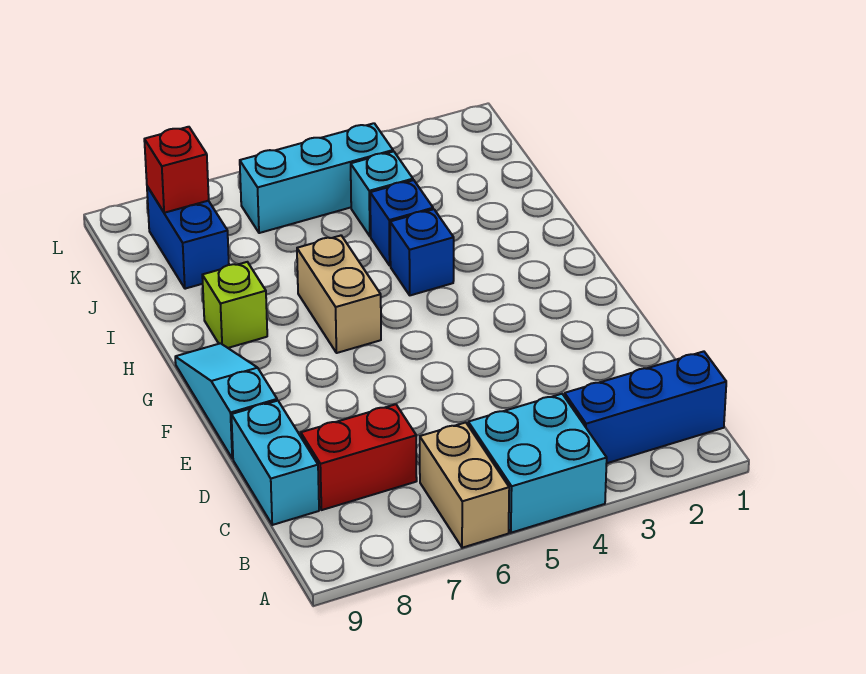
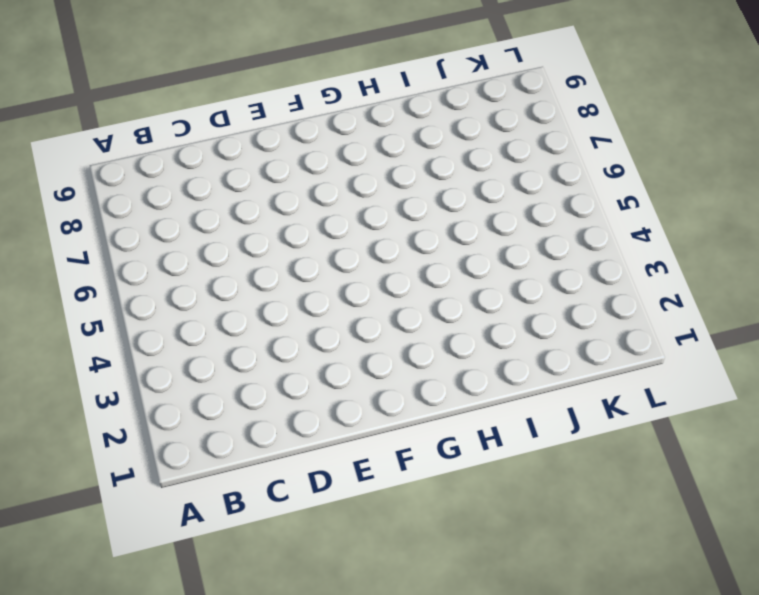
none -> cyan brick A4:B5 level 1
none -> tan brick A6:B6 level 1
none -> blue brick B1:B3 level 1

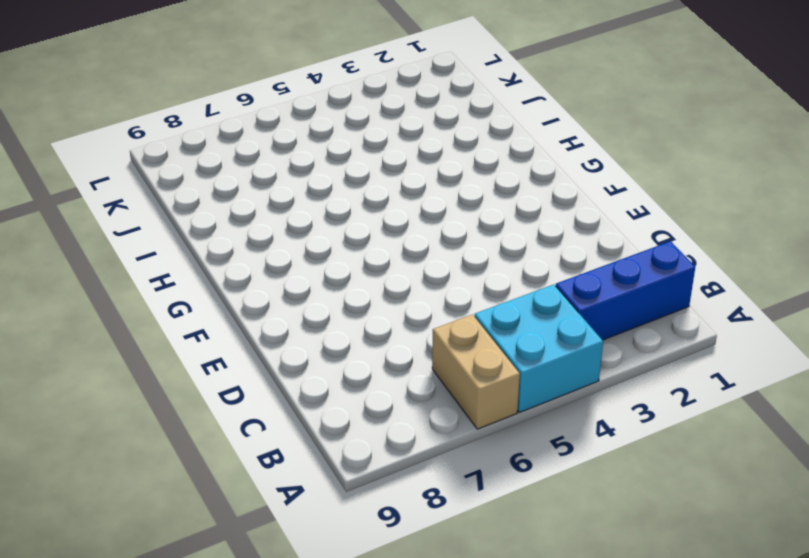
none -> red brick C7:C8 level 1
none -> cyan brick C9:D9 level 1
none -> cyan slope E9:G9 level 1 top E

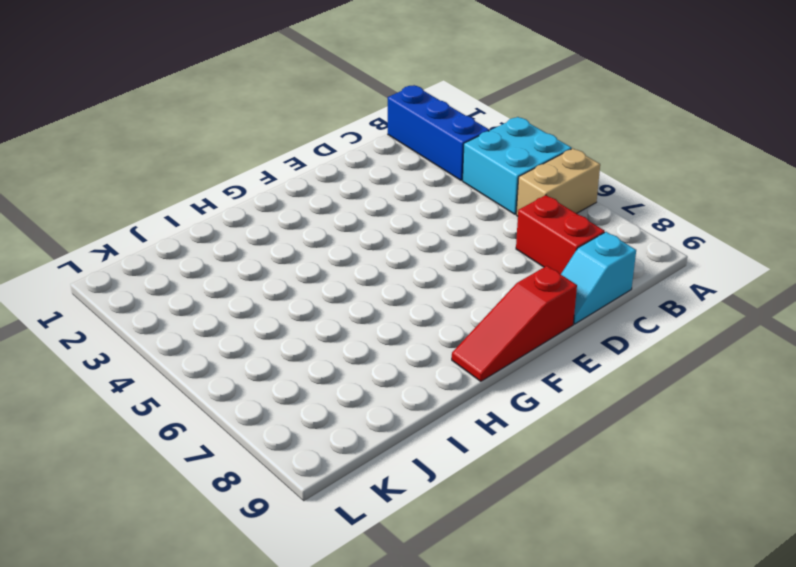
cyan slope C9:D9 level 1 top C -> cyan brick C9:D9 level 1
red slope E9:G9 level 1 top E -> cyan slope E9:G9 level 1 top E
none -> tan brick G6:H6 level 1
none -> blue brick H4 level 1
none -> lime brick H8 level 1

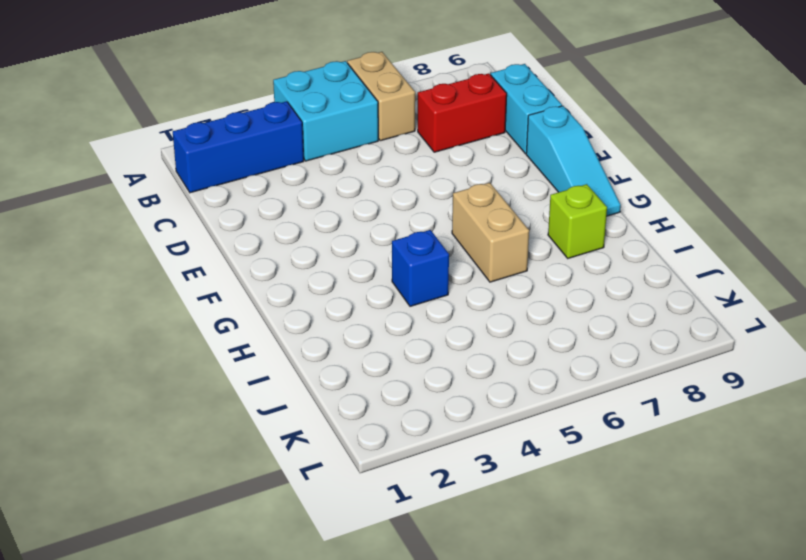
none -> blue brick I4 level 1
none -> cyan brick J4 level 1
none -> blue brick J8:K8 level 1

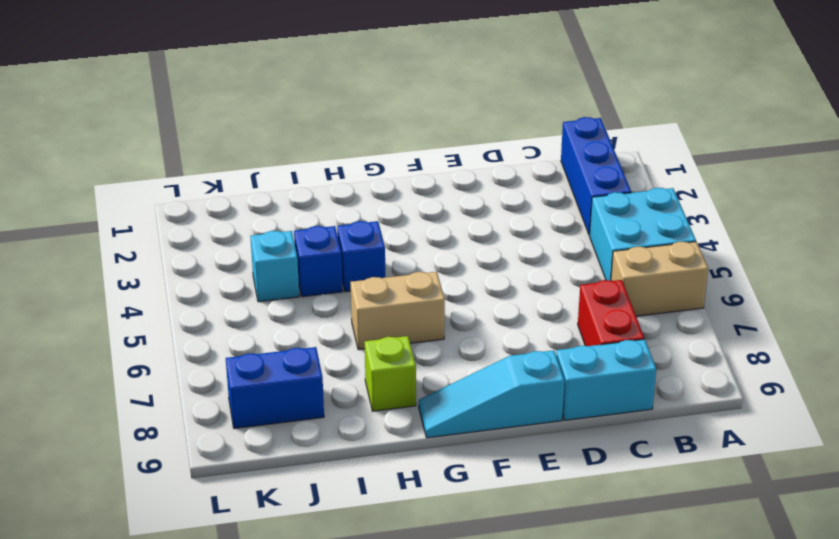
none -> cyan brick K4:K6 level 1
none -> red brick K8 level 2

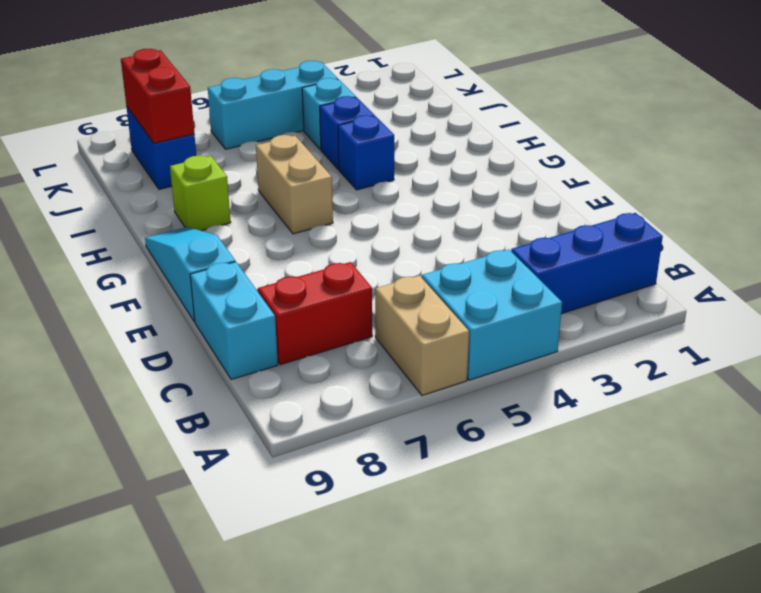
red brick J8:K8 level 2 -> red brick K8 level 2

